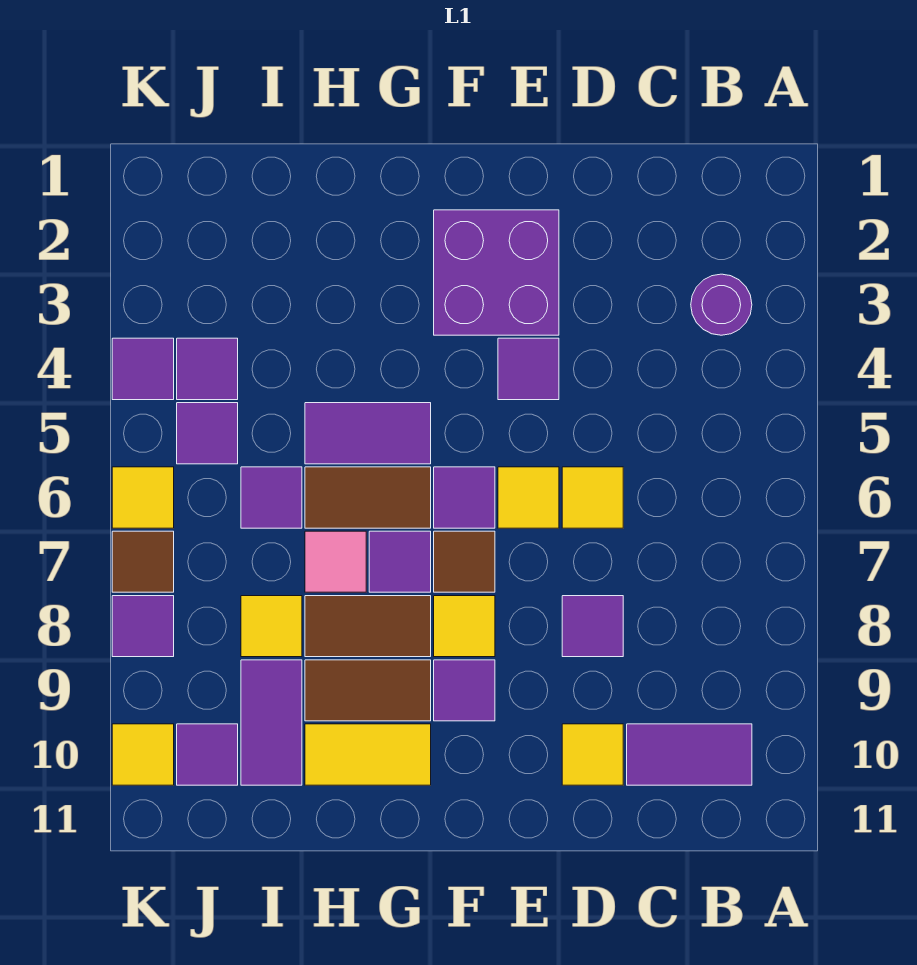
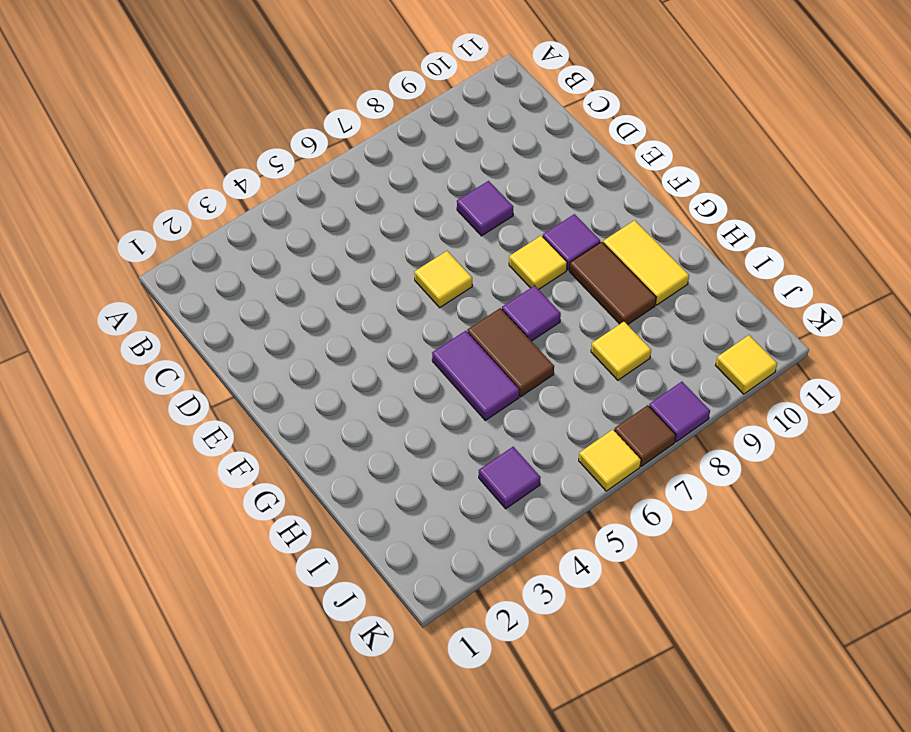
none -> purple round brick B3 level 1
none -> purple tile B10:C10 level 1
none -> yellow tile D6 level 1
none -> yellow tile D10 level 1

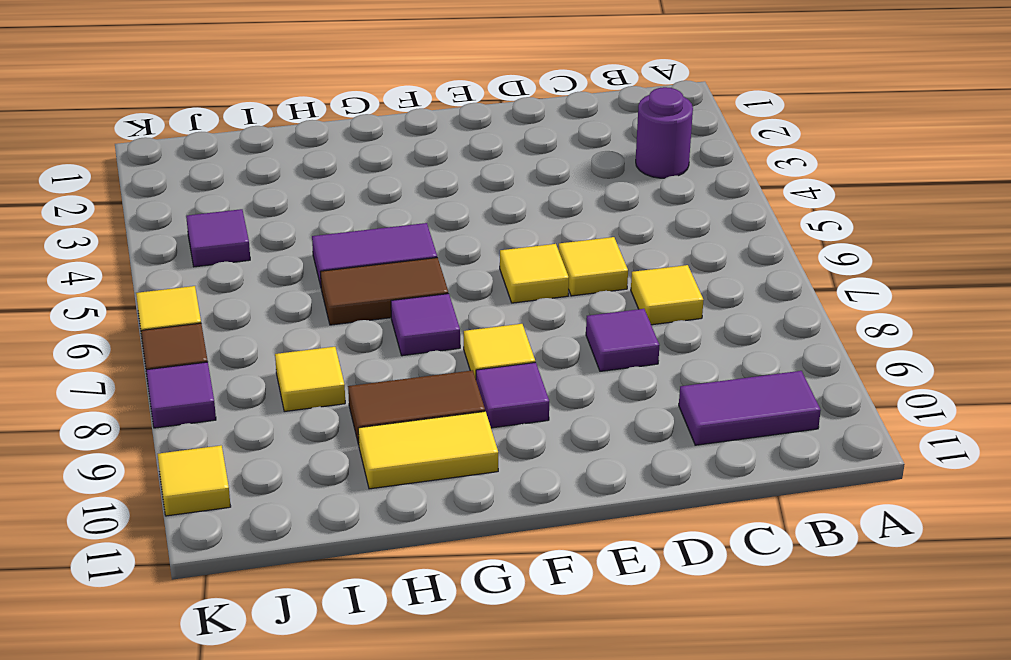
yellow tile C7 level 1 -> yellow tile D10 level 1
none -> purple brick E2:F3 level 1
none -> purple tile E4 level 1
none -> purple tile F6 level 1
none -> brown tile F7 level 1

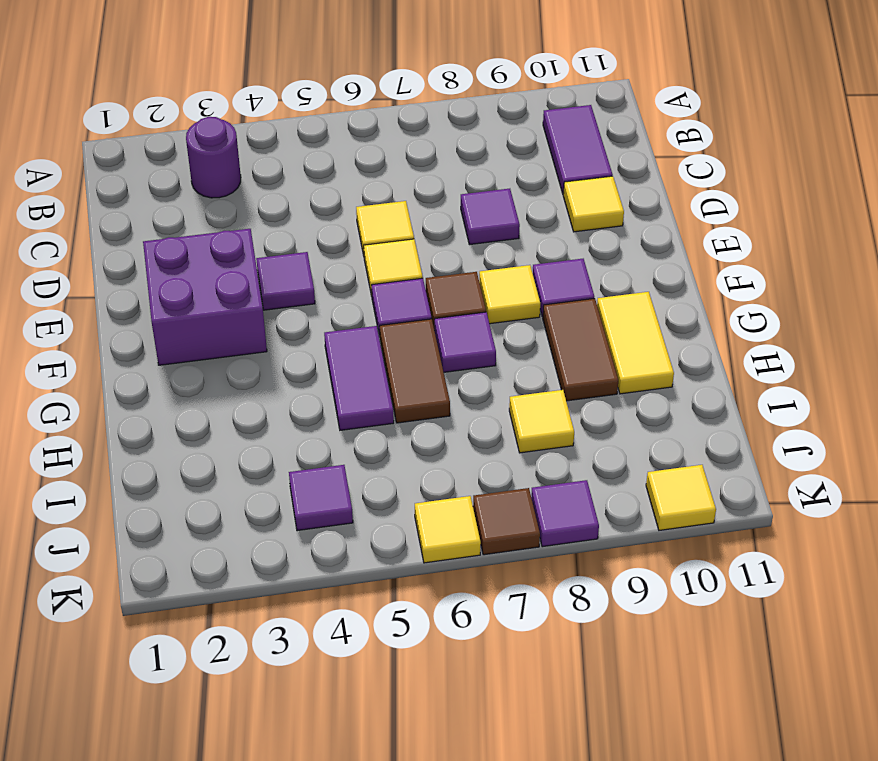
none -> brown tile G8:H8 level 1
none -> pink tile H7 level 1
none -> purple tile I6 level 1
none -> purple tile I9:I10 level 1

